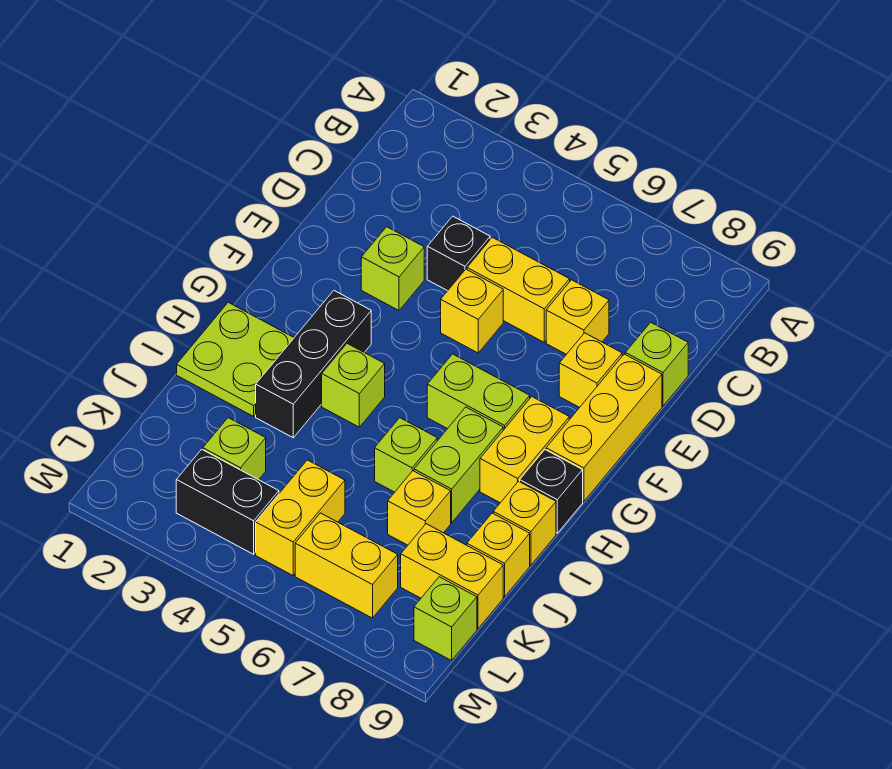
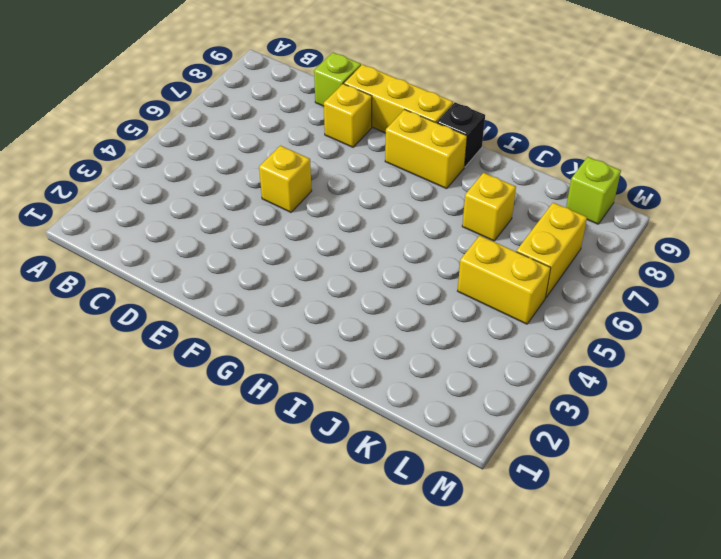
none -> black brick D4 level 1
none -> yellow brick D5:D6 level 1
none -> yellow brick D7 level 1

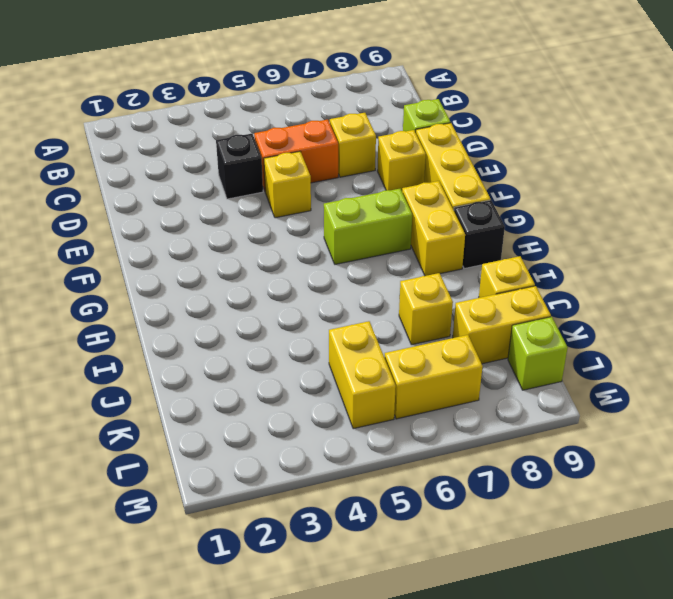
orange brick D5:D6 level 1 -> yellow brick D5:D6 level 1
none -> lime brick E3 level 1
none -> black brick G3:I3 level 1
none -> lime plate H1:I2 level 1

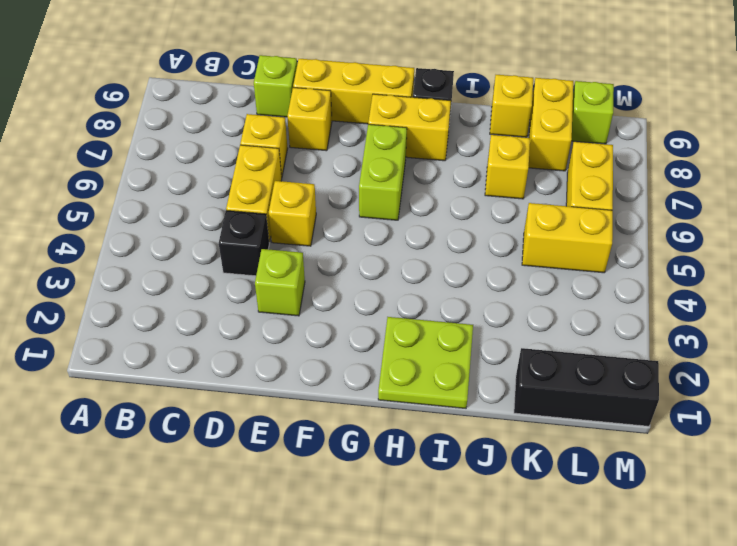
black brick K1:M1 level 1 -> black brick G3:I3 level 1
none -> lime brick H4 level 1
none -> lime brick H7:I7 level 1
none -> lime brick I6 level 1

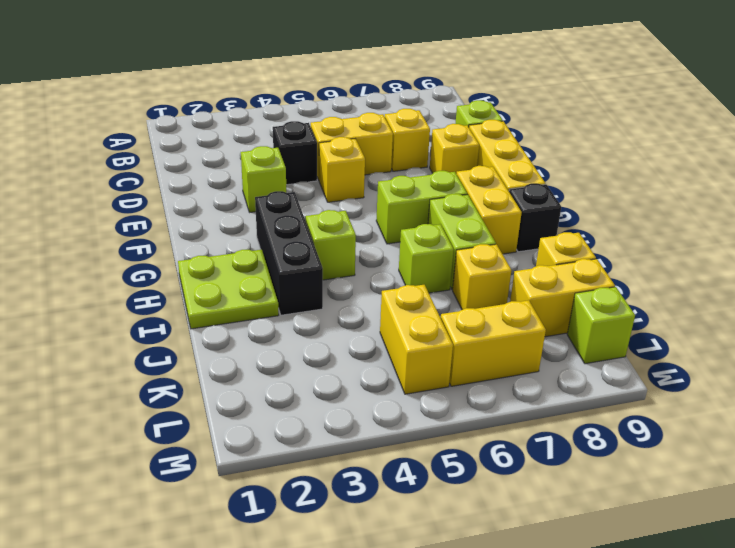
none -> yellow brick I9 level 1
none -> lime brick K3 level 1
none -> black brick L3:L4 level 1

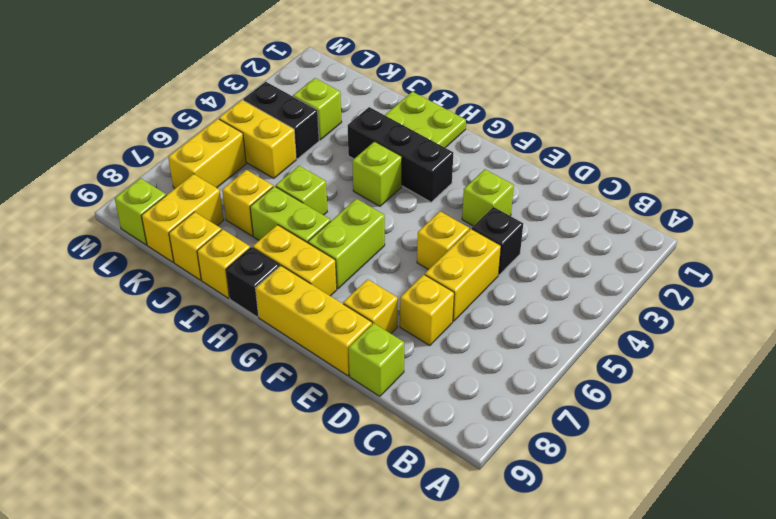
black brick K4:L4 level 1 -> black brick L3:L4 level 1

